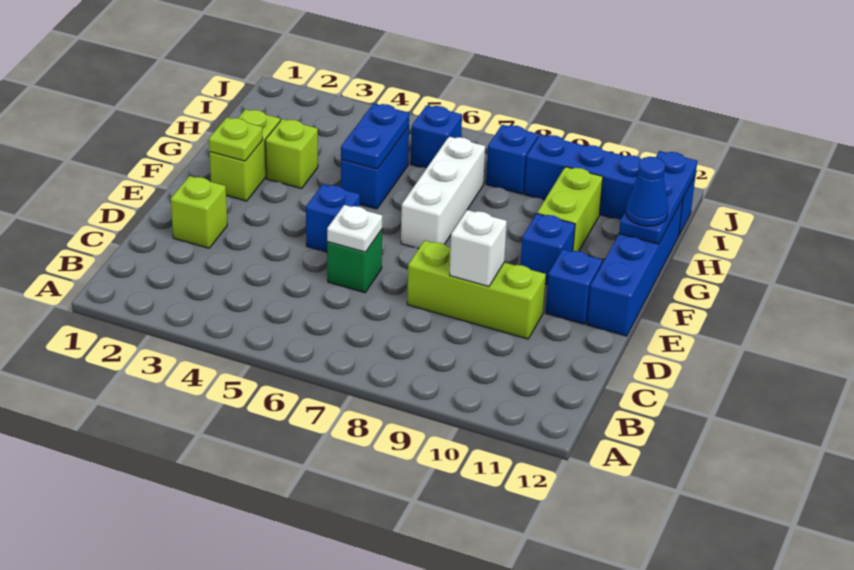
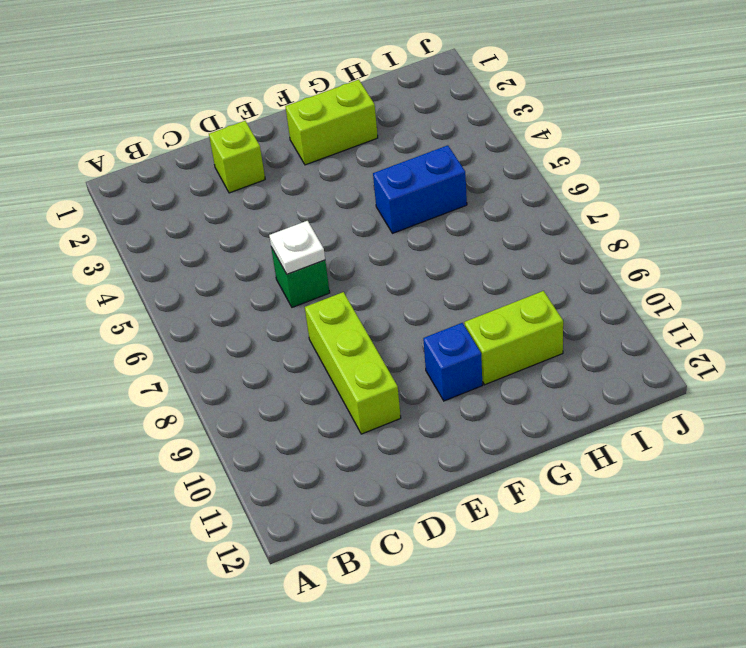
none -> blue brick E5 level 1
none -> blue brick E11 level 1
none -> blue brick E12:H12 level 1

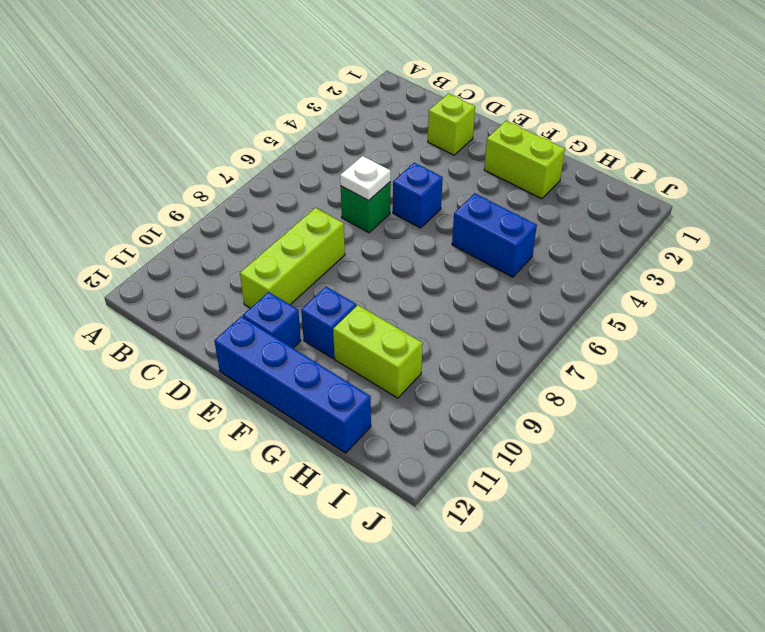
none -> white brick F7:H7 level 1
none -> lime brick G3 level 1
none -> blue brick I6 level 1

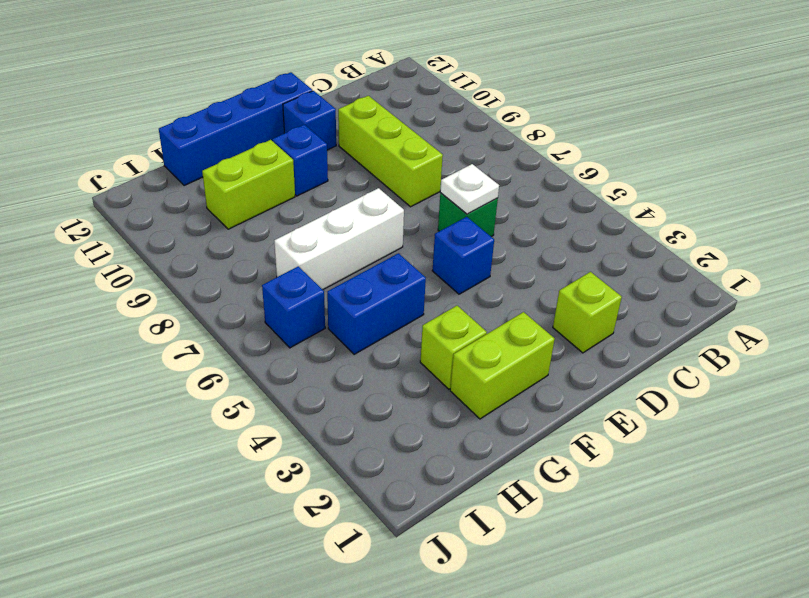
none -> blue brick I8 level 1
none -> blue brick I9:I12 level 1
none -> white brick D9 level 2

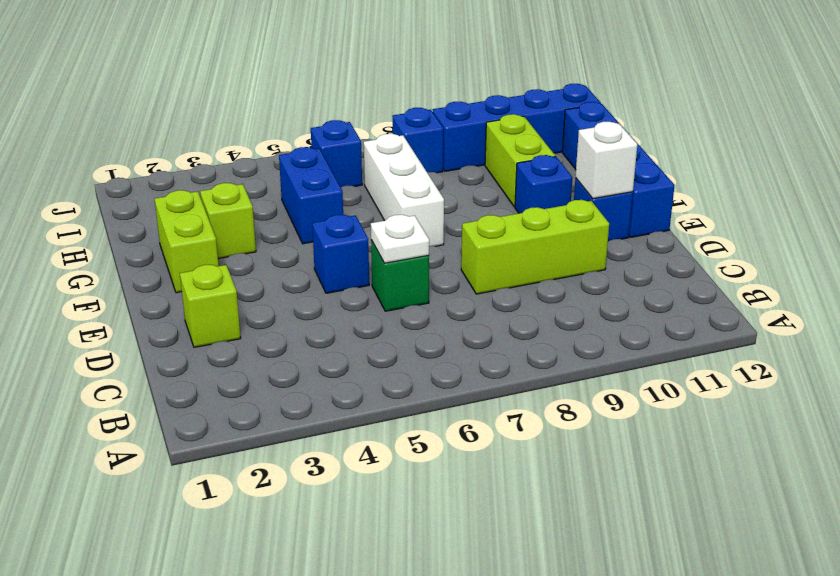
white brick E11 level 2 -> white brick D9 level 2
none -> lime plate F2 level 2
none -> blue plate G5:H5 level 2
none -> blue plate G12:I12 level 2

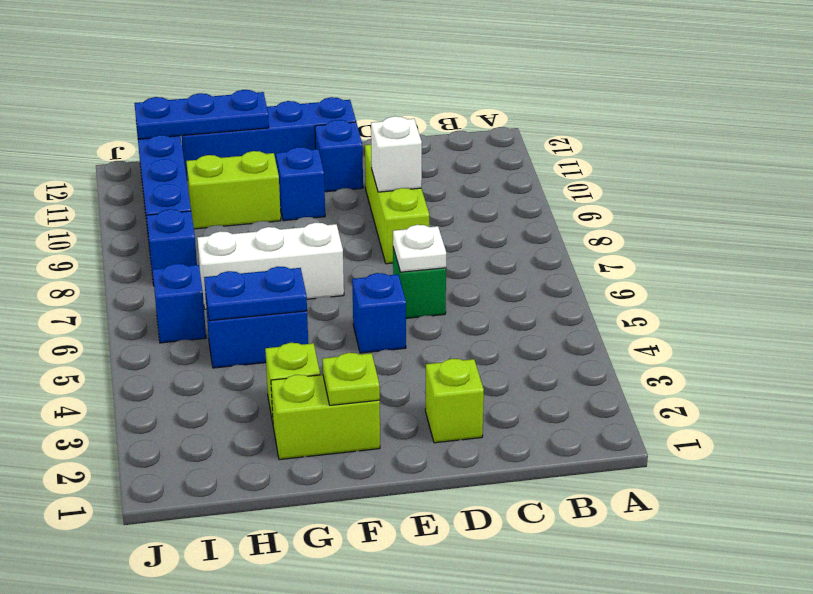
none -> blue cone G12 level 3

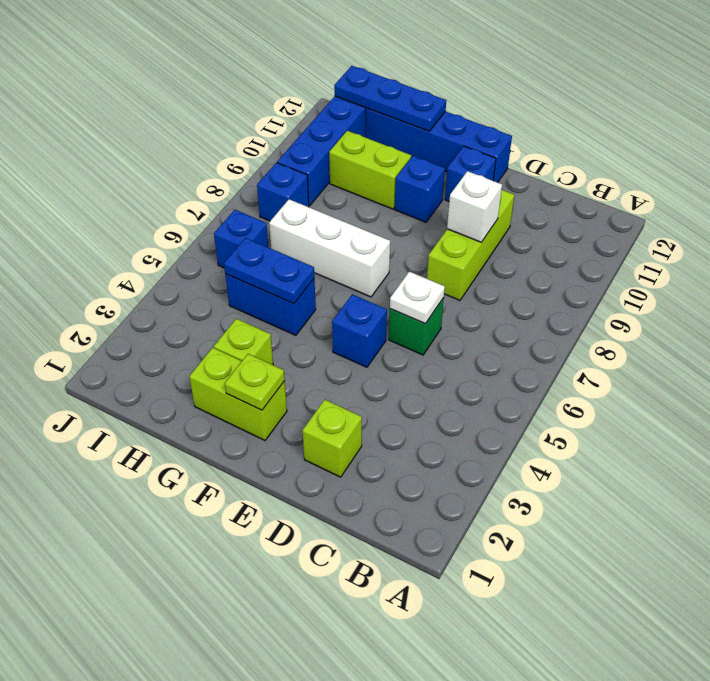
none -> blue cone G12 level 3

